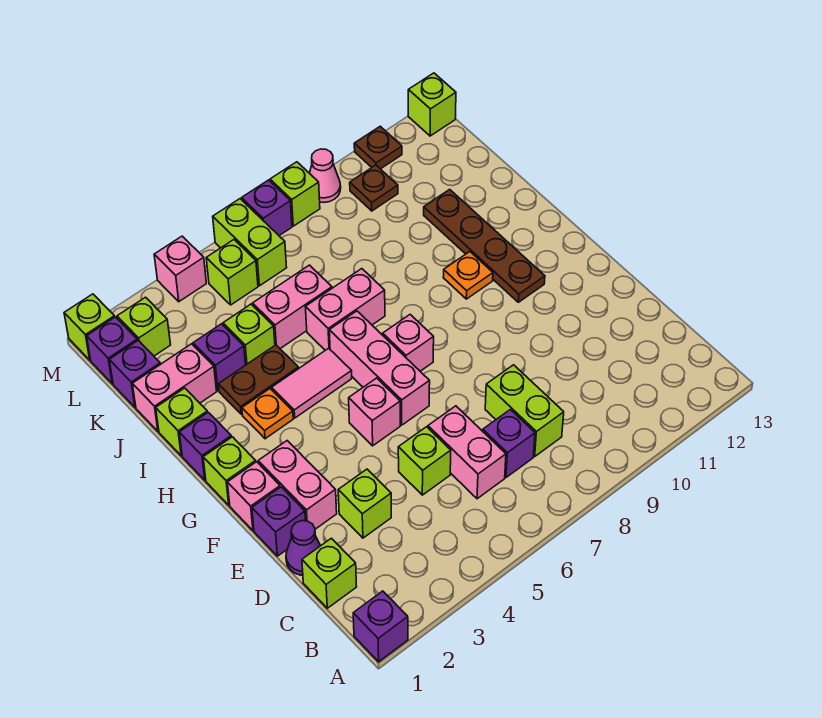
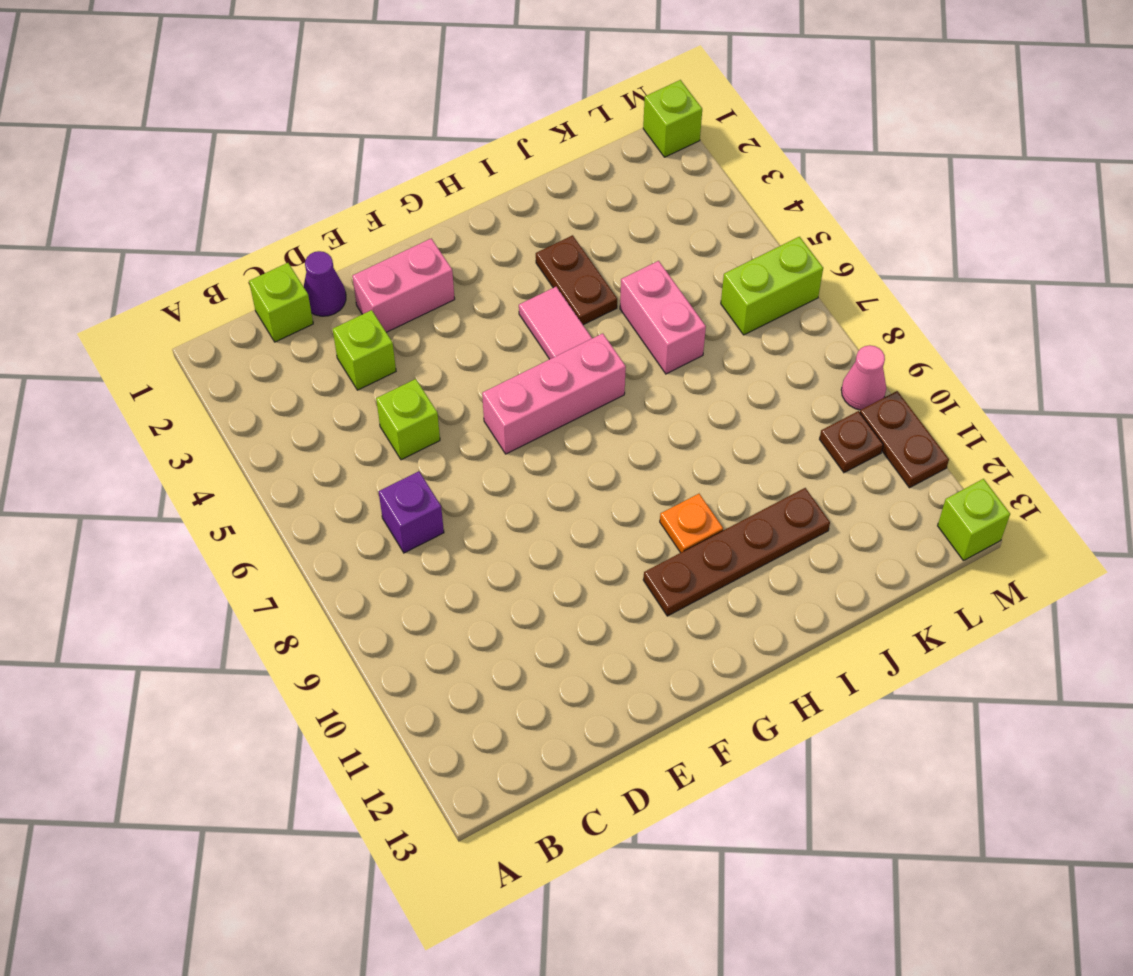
brown plate M10:M11 level 1 -> brown plate M11 level 1
none -> purple brick A1 level 1
none -> pink brick C6:D6 level 1
none -> lime brick C8:D8 level 1
none -> purple brick E1 level 1

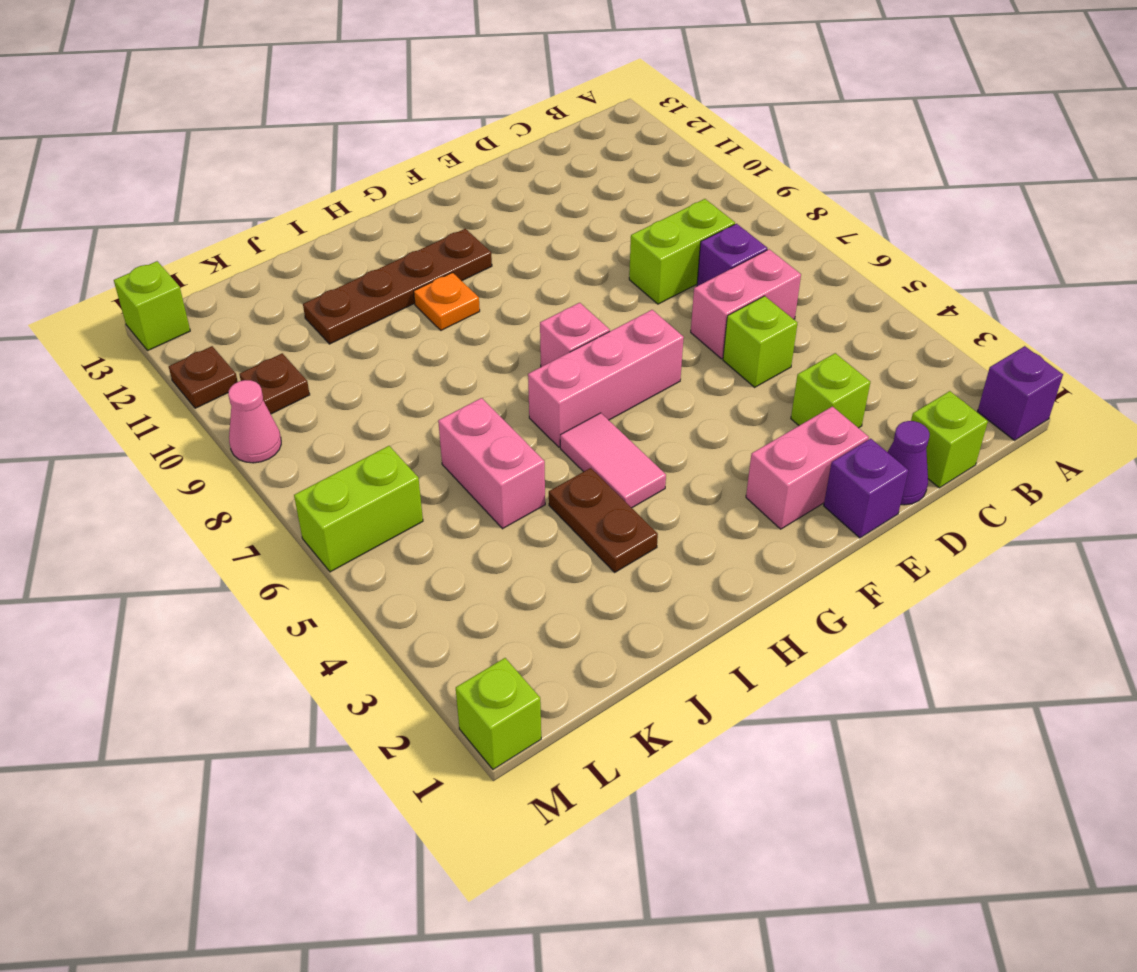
none -> pink brick F1 level 1
none -> pink brick F5 level 1
none -> lime brick G1 level 1
none -> purple brick H1 level 1

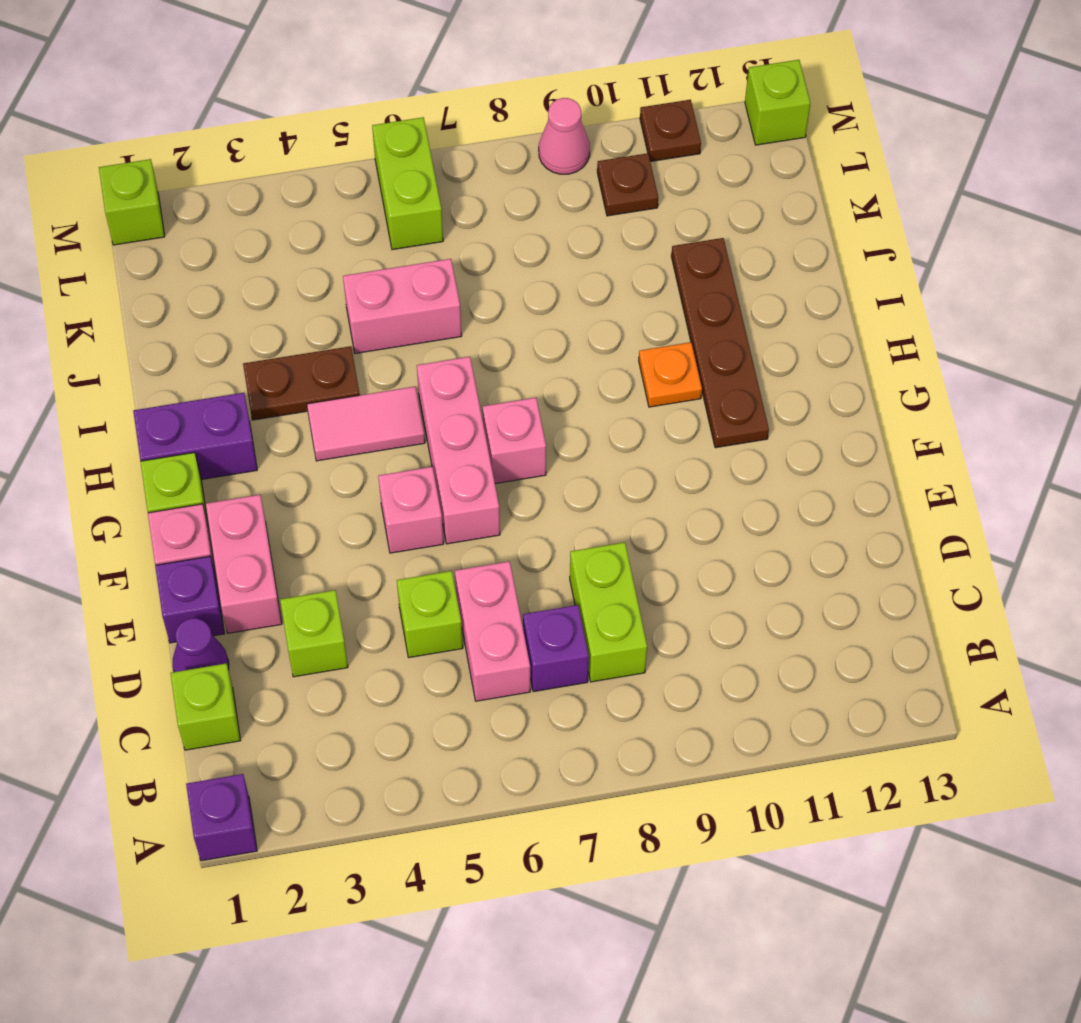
purple brick H1:H2 level 1 -> purple brick H1 level 1
none -> orange plate H3 level 1
none -> lime brick I1 level 1
none -> pink brick I6:I7 level 1
none -> pink brick J1:J2 level 1

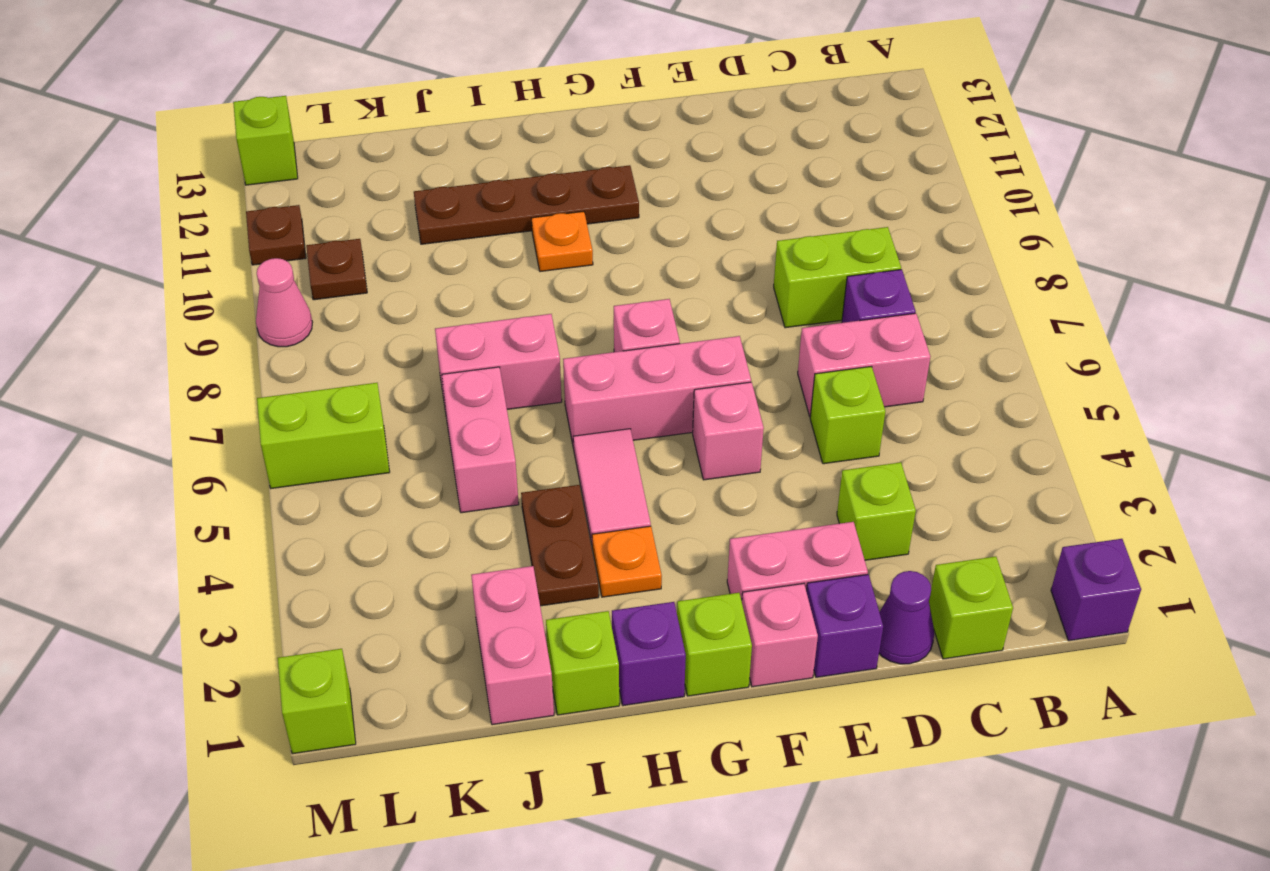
pink brick I7:J7 level 1 -> pink brick I6:I7 level 1
none -> purple brick J3 level 1
none -> lime brick J4 level 1
none -> purple brick K1 level 1
none -> purple brick L1 level 1

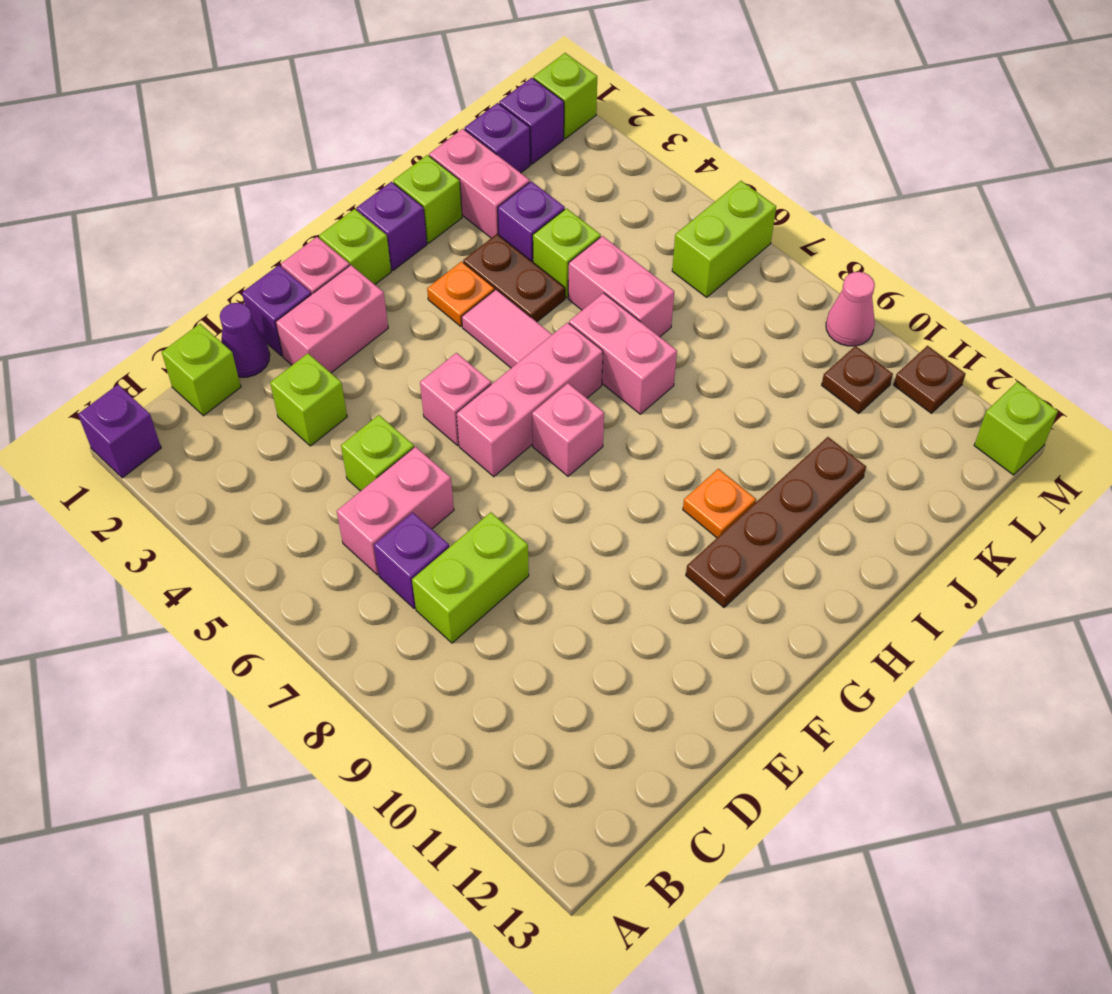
none -> lime brick L2 level 1
none -> lime brick L5 level 1
none -> pink brick M4 level 1
none -> purple brick M7 level 1

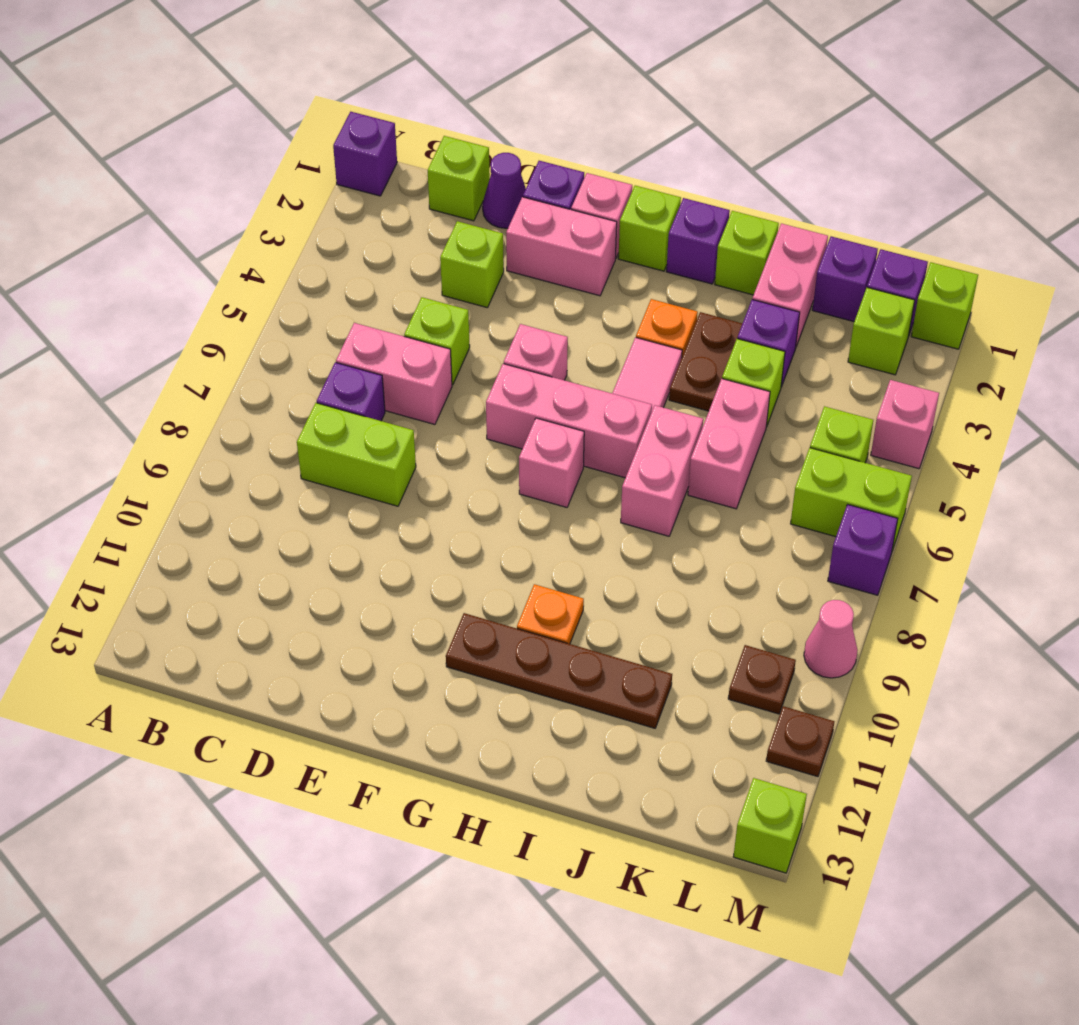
none -> lime brick M8 level 1

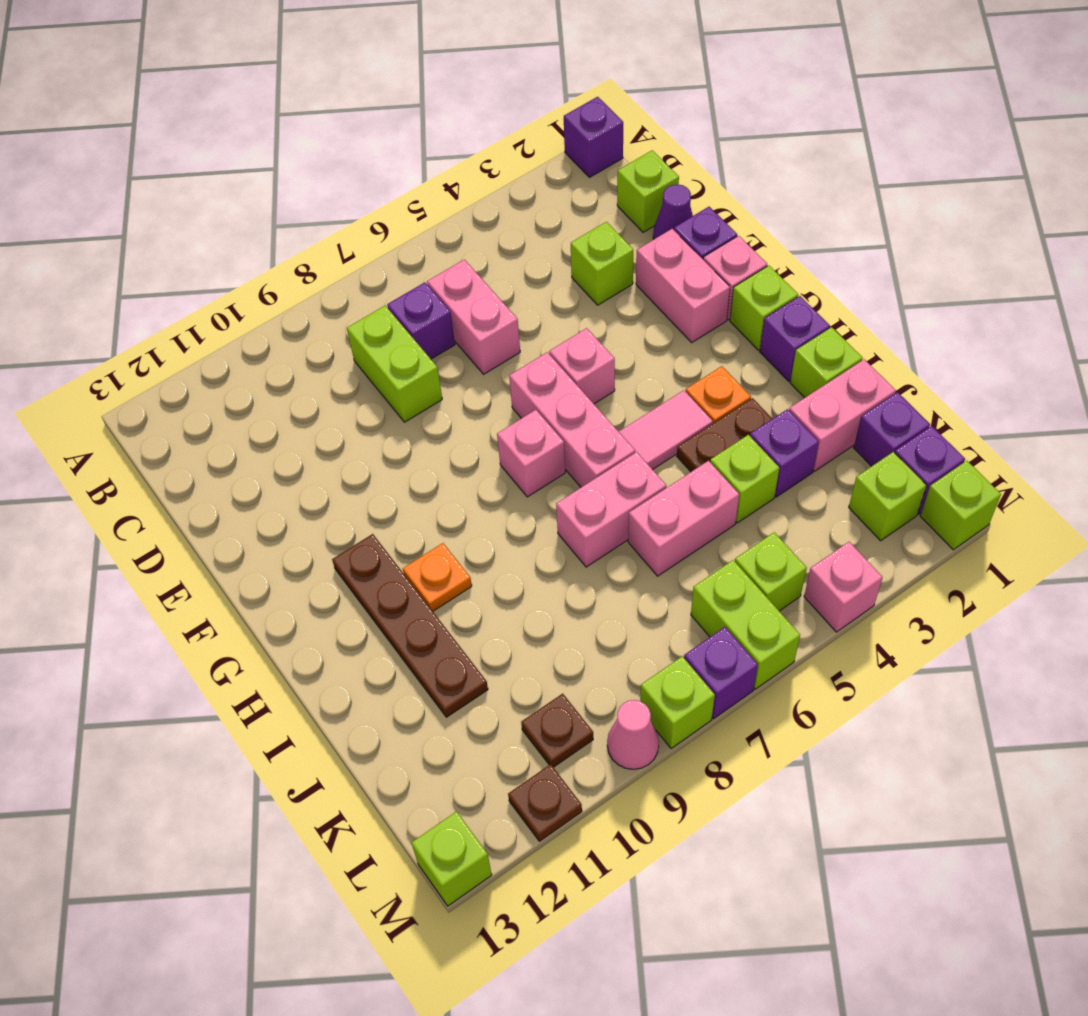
none -> lime brick D5 level 1

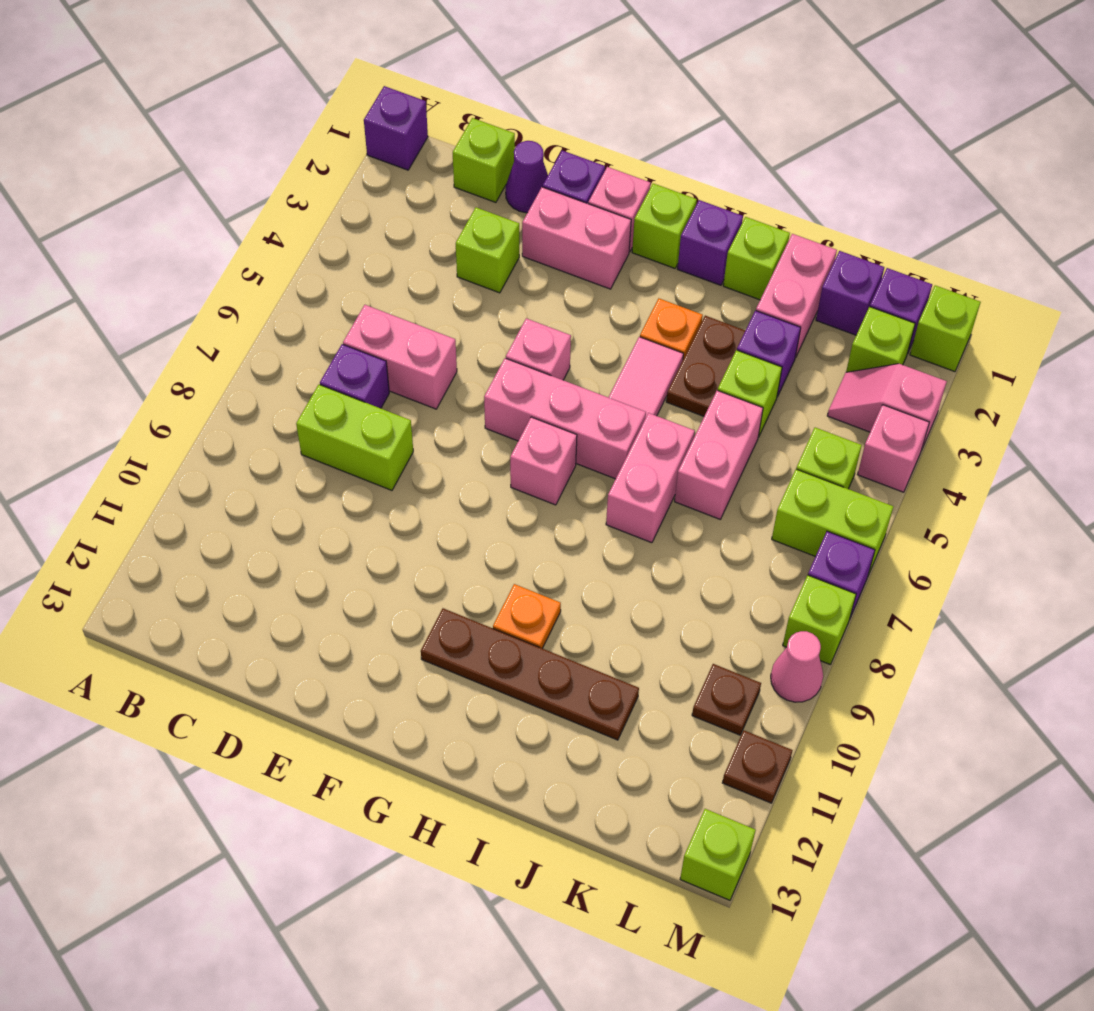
pink slope L3:M3 level 1 top M -> none
none -> lime brick D5 level 1

